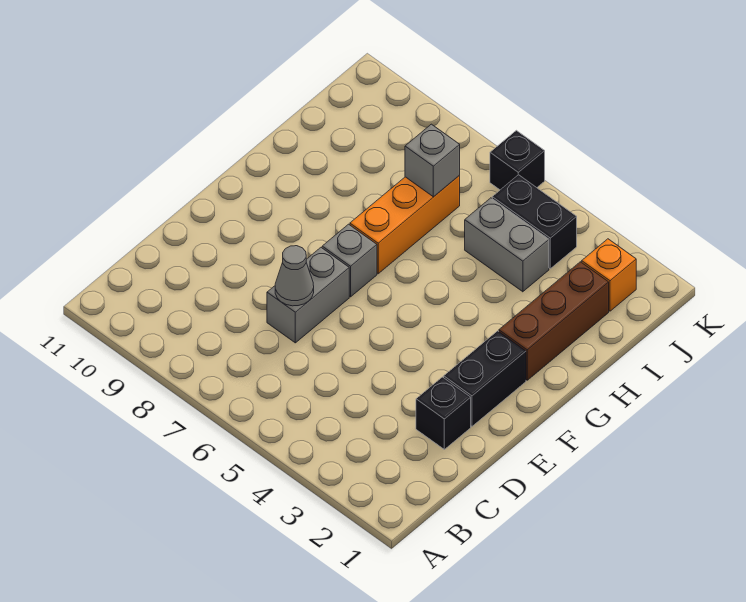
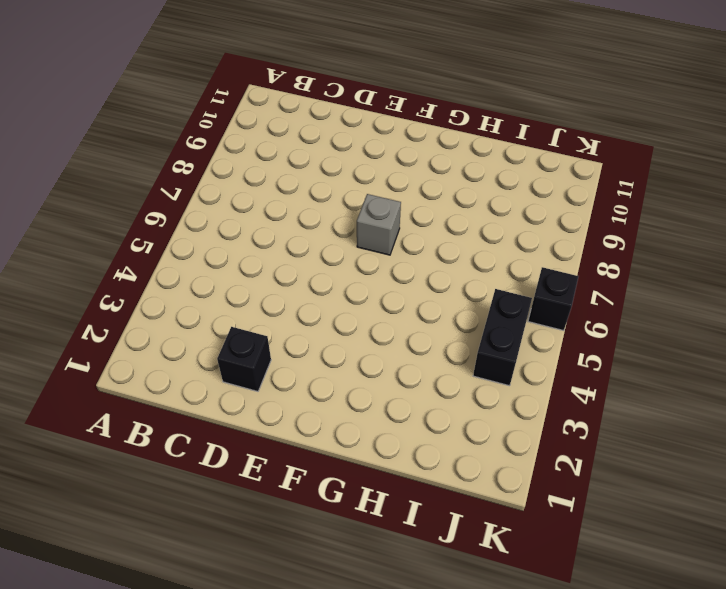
none -> grey brick D7:E7 level 1
none -> black brick E2:F2 level 1
none -> brown brick G2:I2 level 1

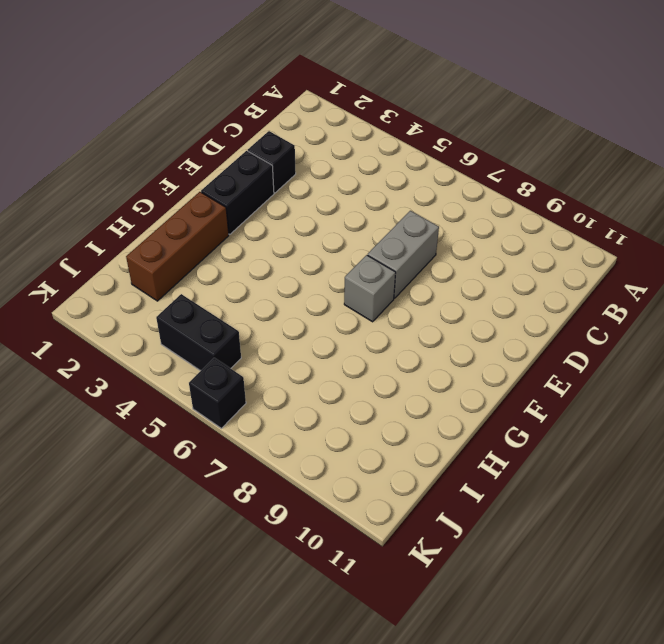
none -> orange brick G7:I7 level 1
none -> grey brick I4:I5 level 1
none -> orange brick J2 level 1

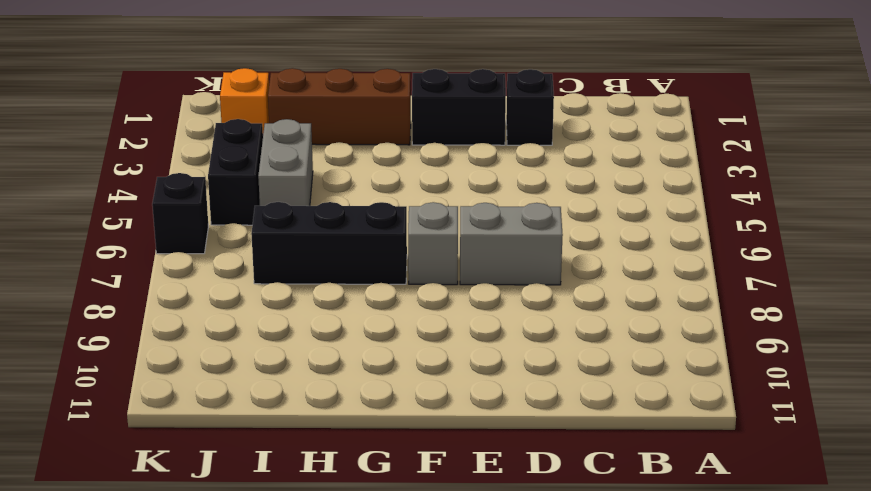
black brick G7:I7 level 1 -> orange brick G7:I7 level 1
none -> grey cone D7 level 2
none -> grey brick I7 level 2

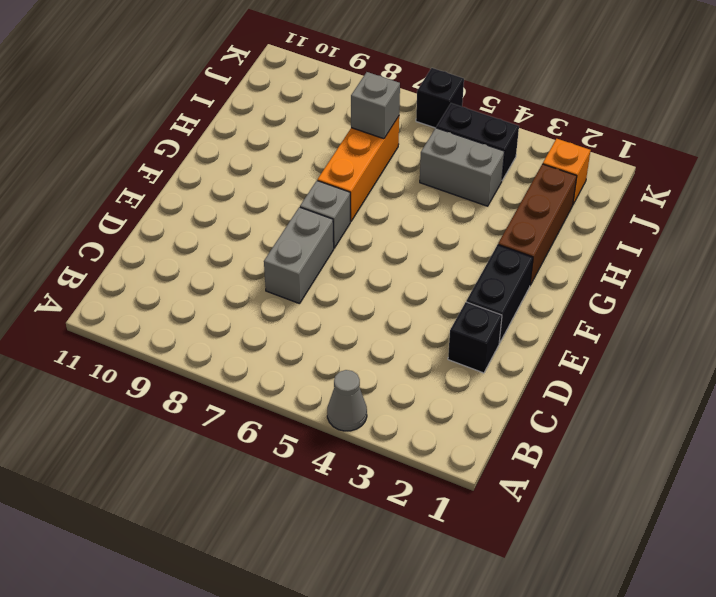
grey cone A4 level 1 -> grey cone D7 level 2

